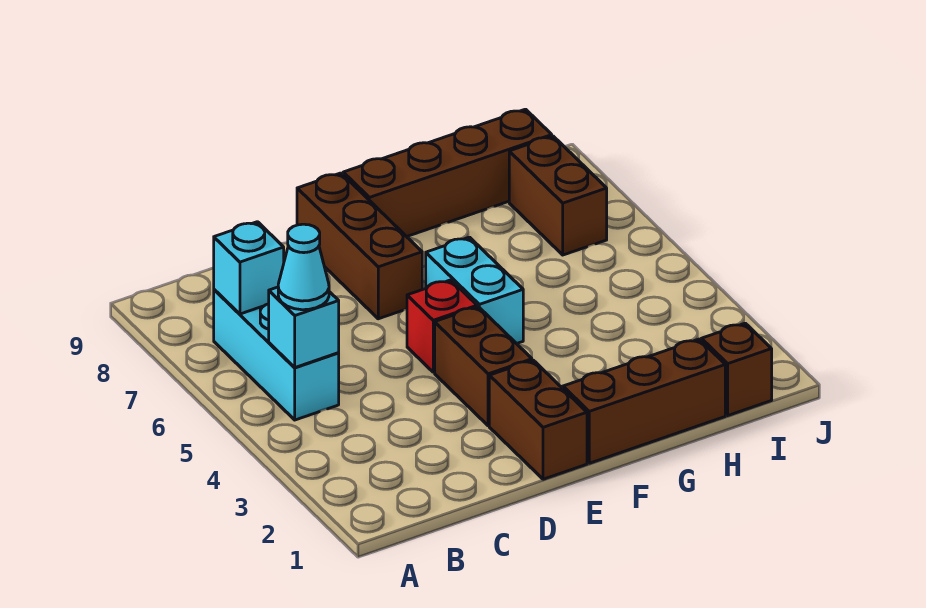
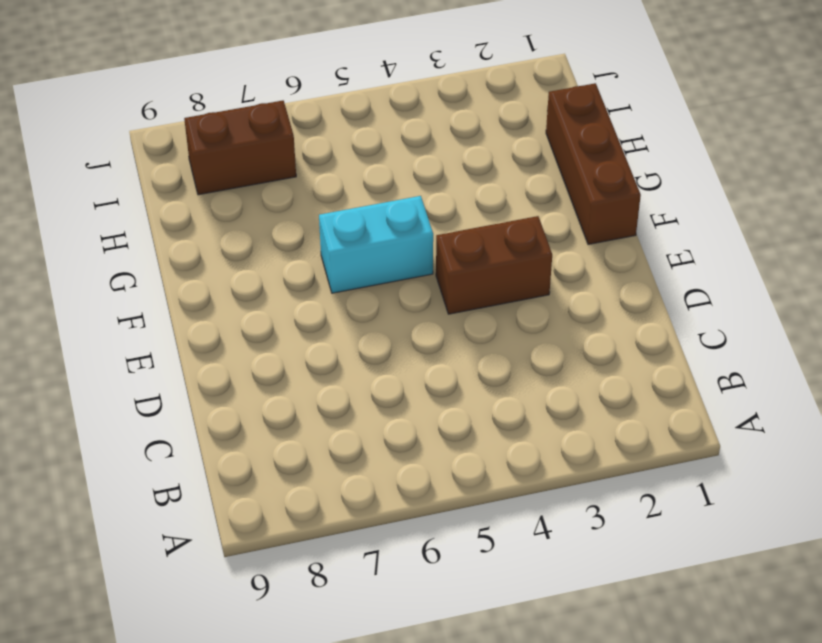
none -> cyan brick B5:B7 level 1
none -> brown brick E1:E2 level 1
none -> red brick E5 level 1

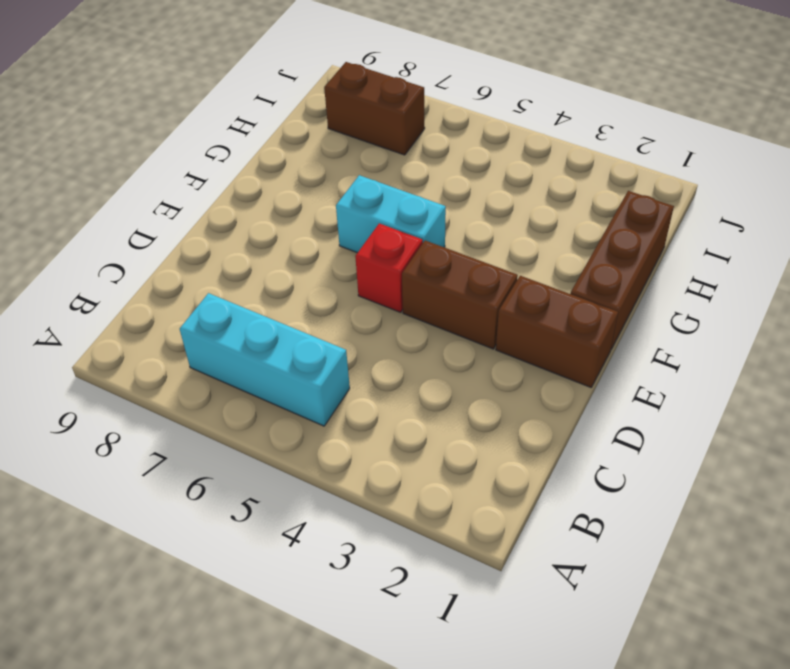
none -> brown brick E7:E9 level 1
none -> brown brick F9:I9 level 1
none -> brown brick I1 level 1

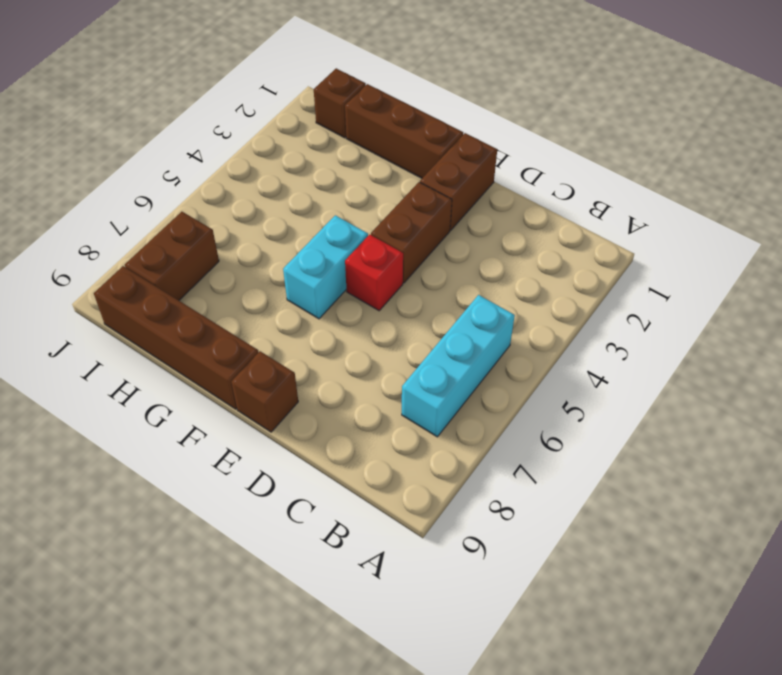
brown brick E9 level 1 -> brown brick E7:E9 level 1
none -> cyan brick B5 level 2
none -> cyan brick B7 level 2
none -> cyan cone B5 level 3

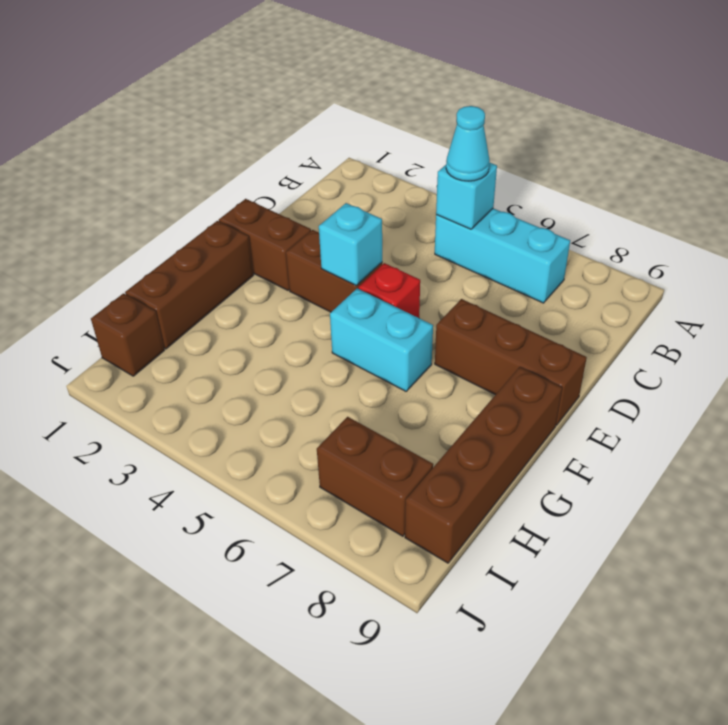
cyan brick E4 level 2 -> cyan brick B7 level 2

